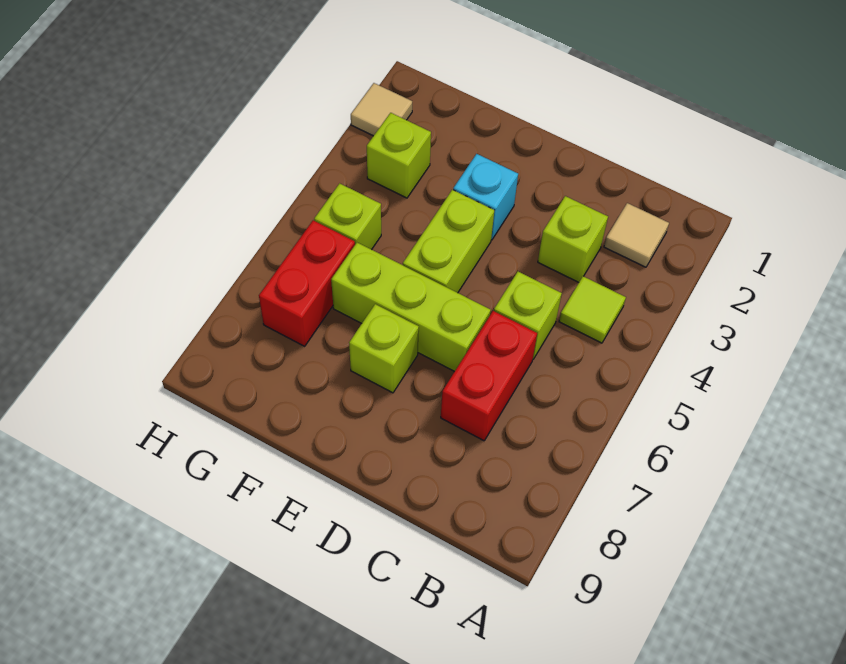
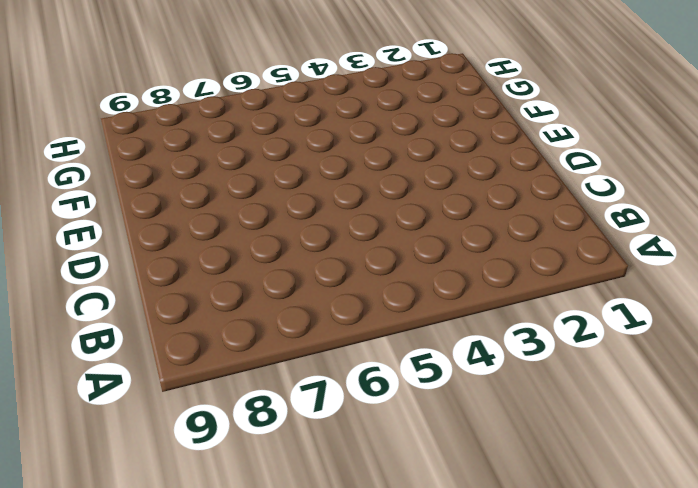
none -> tan tile B2 level 1
none -> lime tile B4 level 1
none -> lime brick C3 level 1

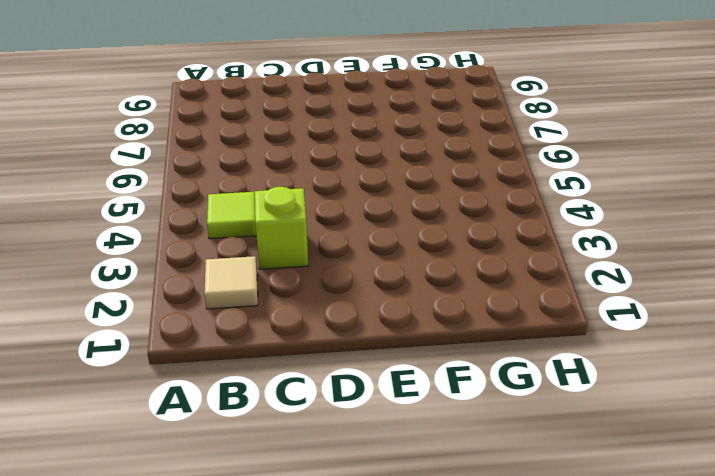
none -> lime brick C5 level 1
none -> red brick C6:C7 level 1
none -> lime brick D6:F6 level 1

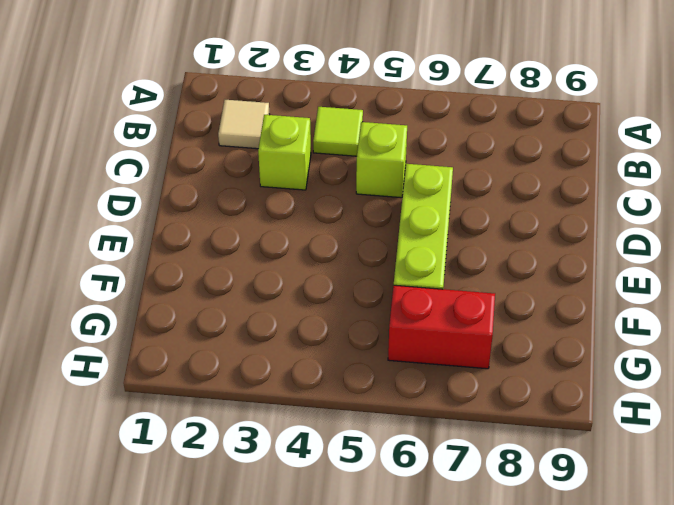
none -> red brick C6:C7 level 1
none -> cyan brick E3 level 1
none -> lime brick E4:E5 level 1

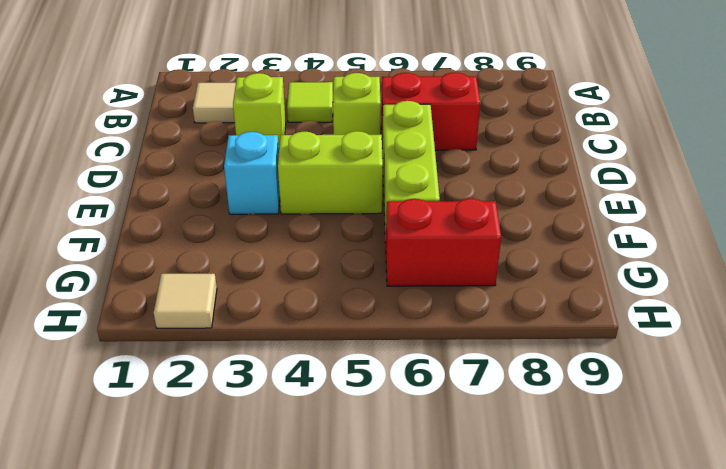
none -> lime brick E7 level 1
none -> lime brick G3 level 1
none -> lime brick G5 level 1

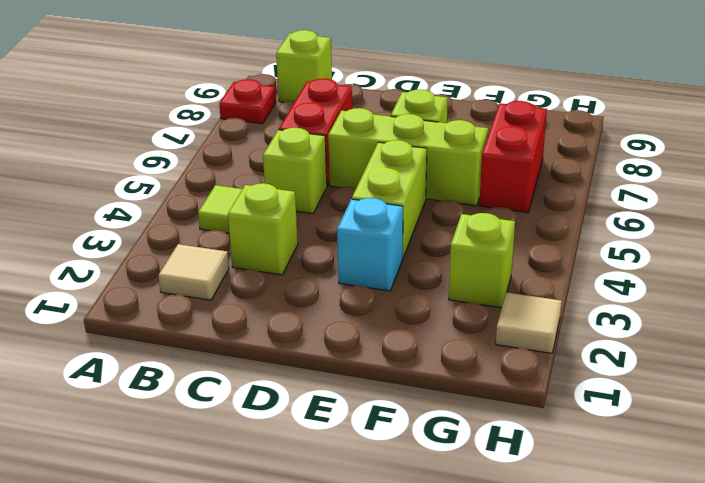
red plate A8 level 1 -> none
lime brick B9 level 1 -> lime brick G5 level 1

